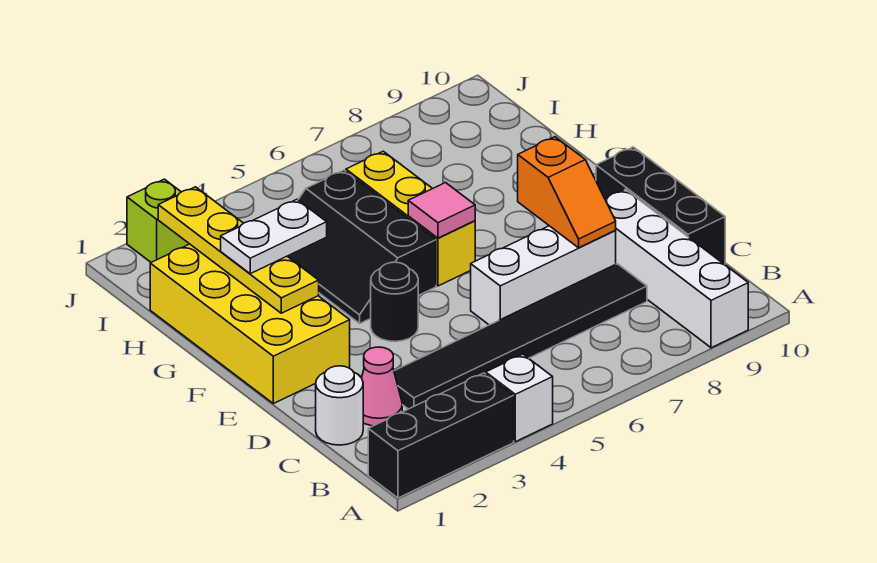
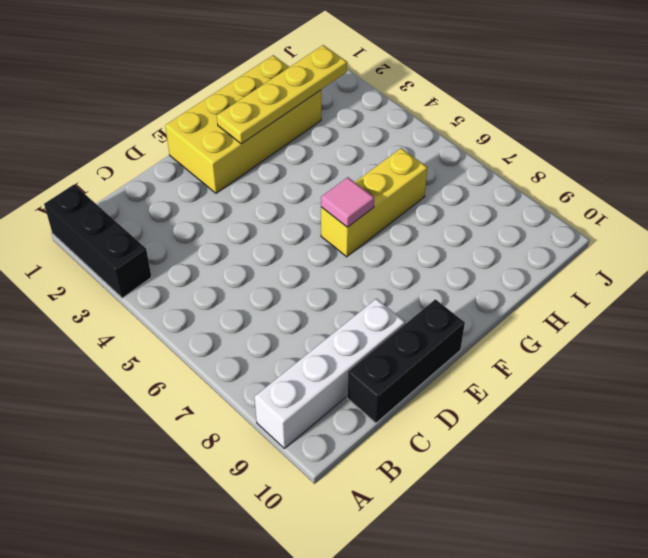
none -> white brick A4 level 1
none -> white round brick C1 level 1
none -> pink cone C2 level 1

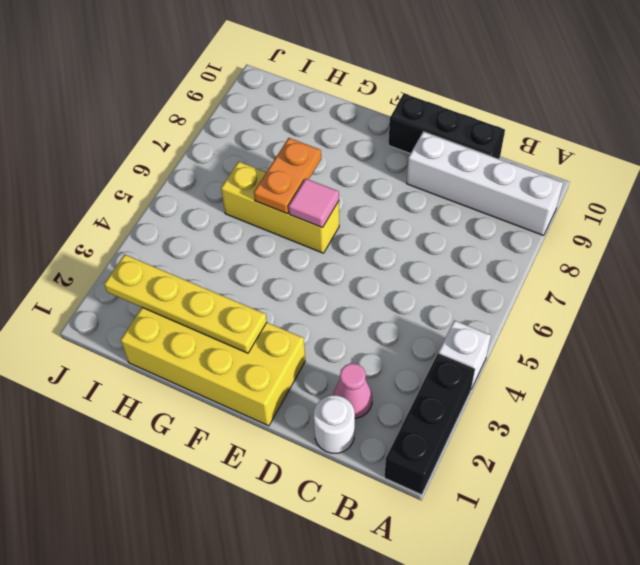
orange plate G6:G7 level 2 -> none
none -> black tile C3:C8 level 1
none -> white brick D6:D8 level 1
none -> black round brick E4 level 1

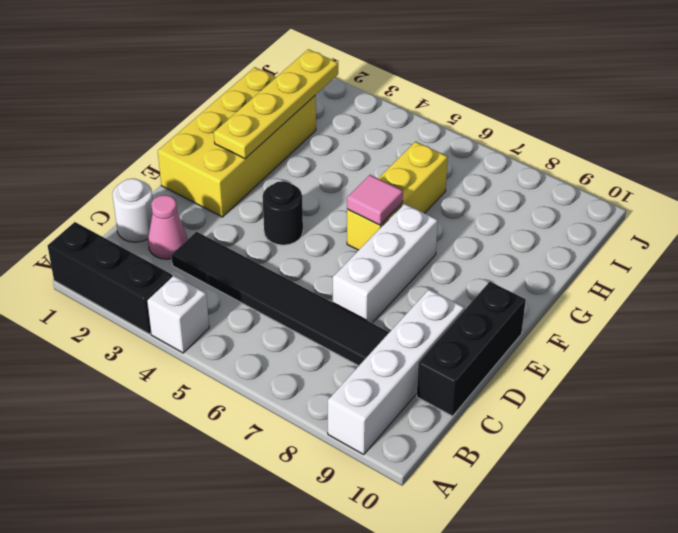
white brick D7:F7 level 1 -> white brick D6:D8 level 1
none -> black slope F4:H5 level 1 top 5
none -> lime brick J2 level 1
none -> orange slope D8:E8 level 2 top E

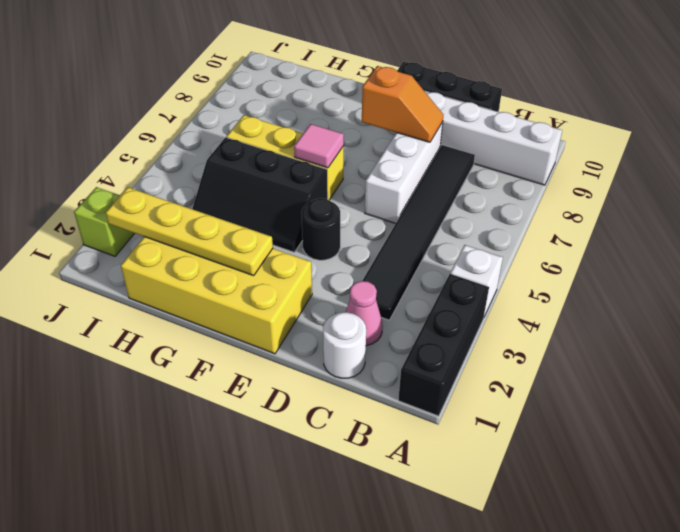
none -> white plate G2:G3 level 3

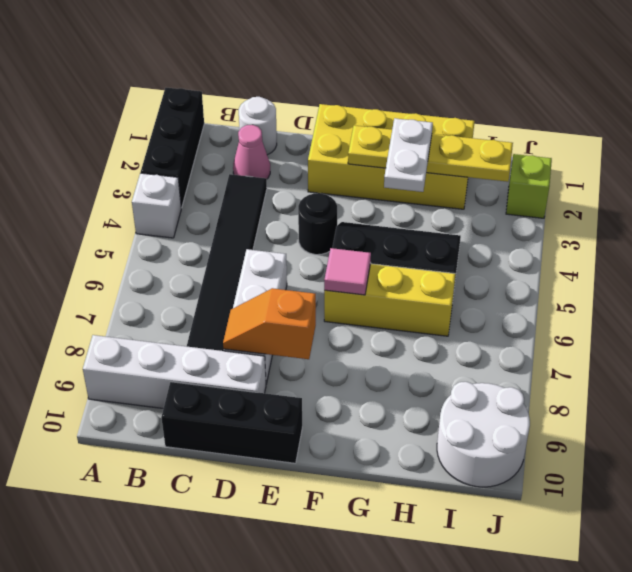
white round brick I9:J10 level 1 -> none

